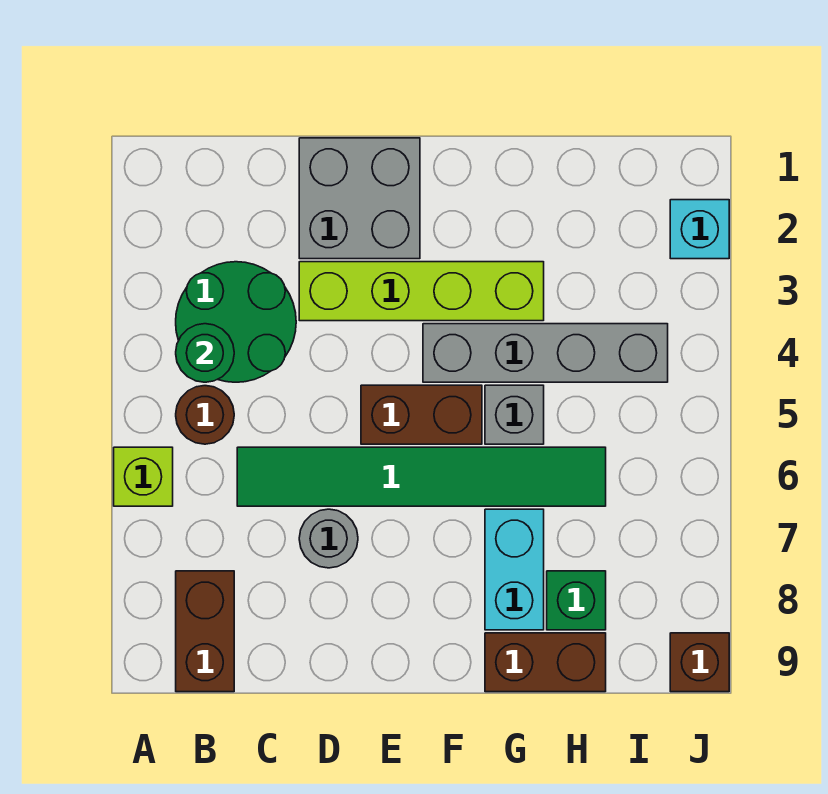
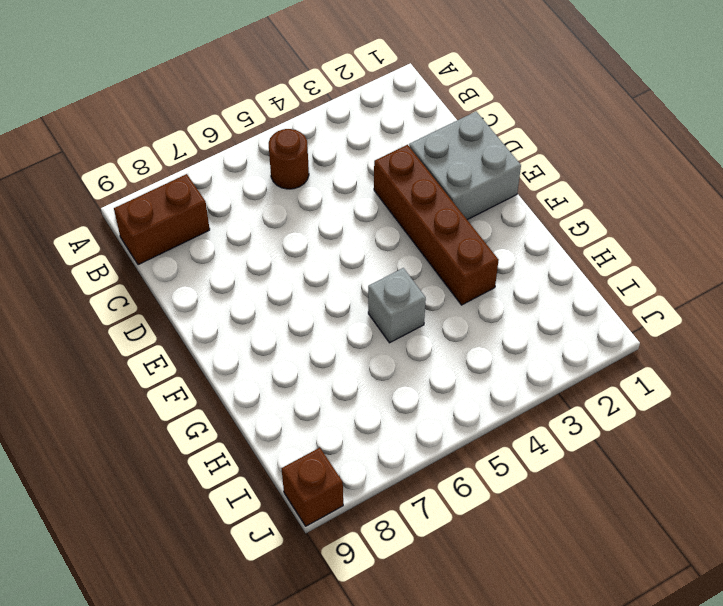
brown brick D3:G3 level 1 -> lime brick D3:G3 level 1
none -> lime brick A6 level 1
none -> green round brick B3:C4 level 1
none -> green tile C6:H6 level 1

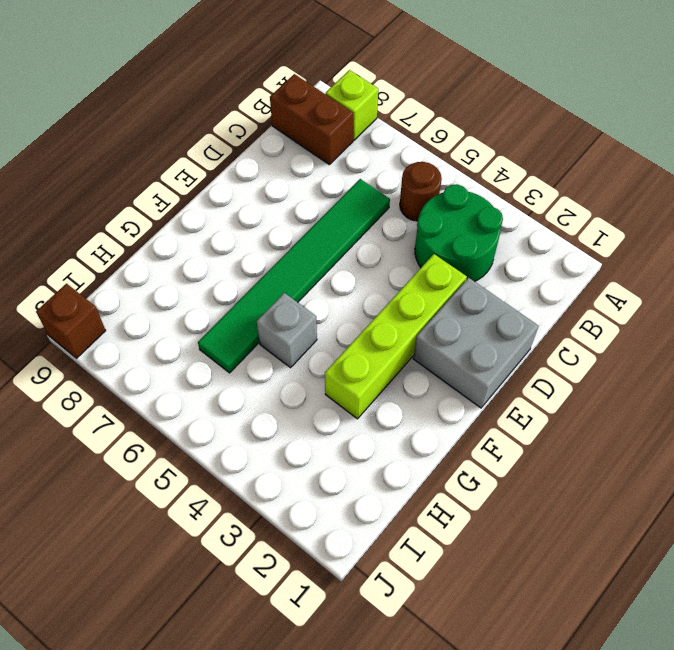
lime brick A8 level 1 -> lime brick A6 level 1
none -> grey round brick D7 level 1
none -> brown brick E5:F5 level 1
none -> grey brick F4:I4 level 1

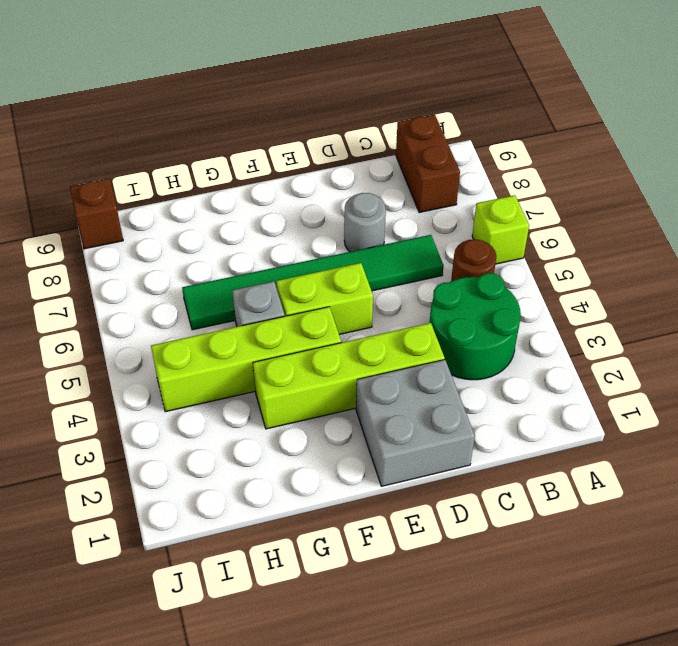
lime brick E5:F5 level 1 -> brown brick E5:F5 level 1
lime brick F4:I4 level 1 -> grey brick F4:I4 level 1
none -> cyan brick G7:G8 level 1
none -> brown brick G9:H9 level 1
none -> green brick H8 level 1

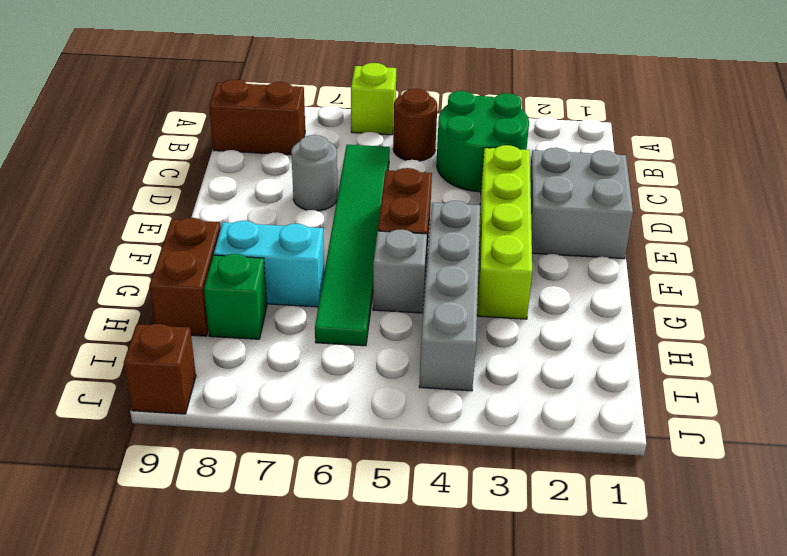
none -> cyan brick J2 level 1
none -> green round brick B4 level 2

